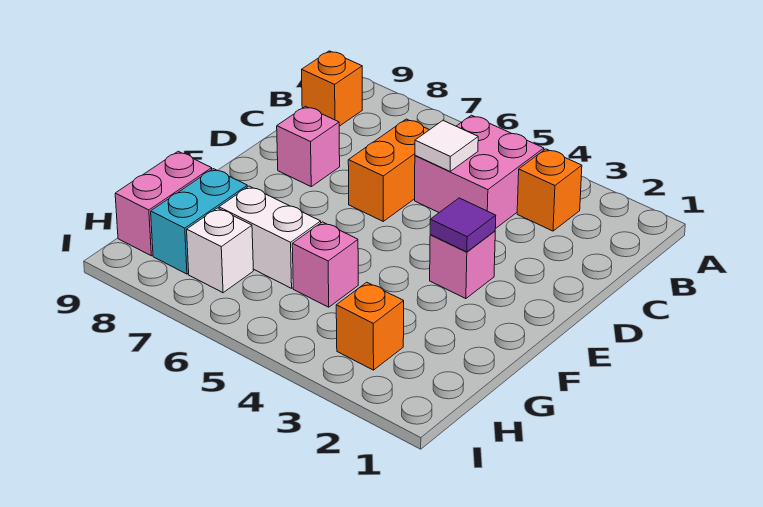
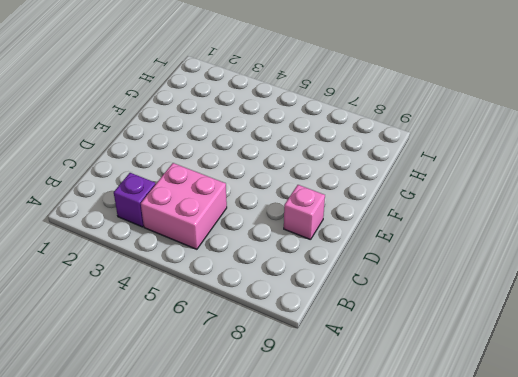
purple brick B3 level 1 -> orange brick B3 level 1
none -> orange brick B9 level 1
none -> orange brick C6:D6 level 1
none -> pink brick E3 level 1

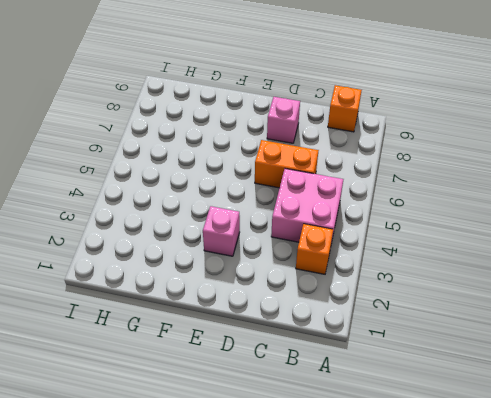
none -> pink brick G5 level 1
none -> white brick G6:G7 level 1
none -> cyan brick G8:H8 level 1

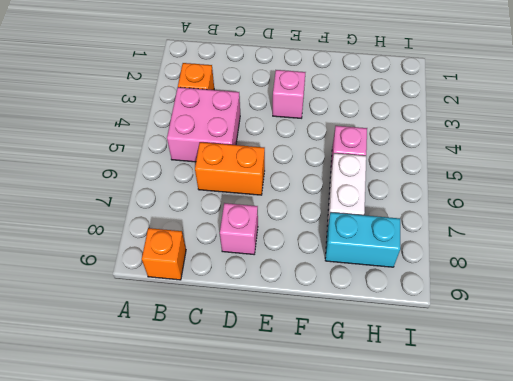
none -> pink brick G9:H9 level 1
none -> orange brick H3 level 1
none -> white brick H7 level 1

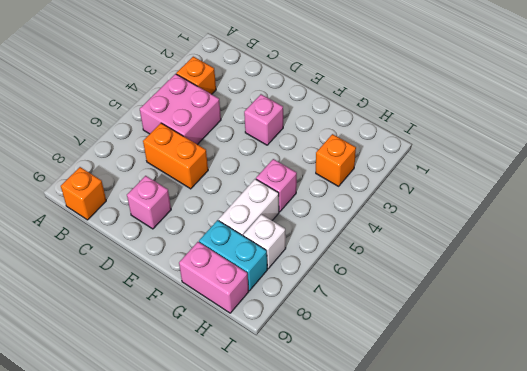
none -> white tile C5 level 2
none -> purple tile E3 level 2

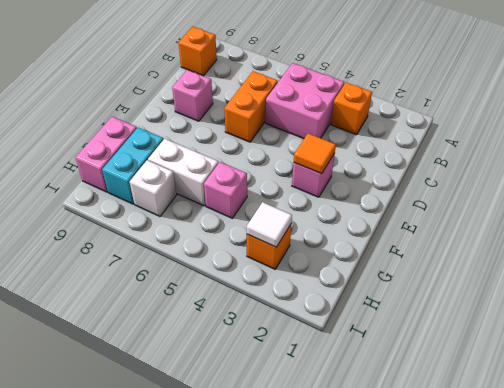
orange tile E3 level 2 -> purple tile E3 level 2
white tile H3 level 2 -> white tile C5 level 2

